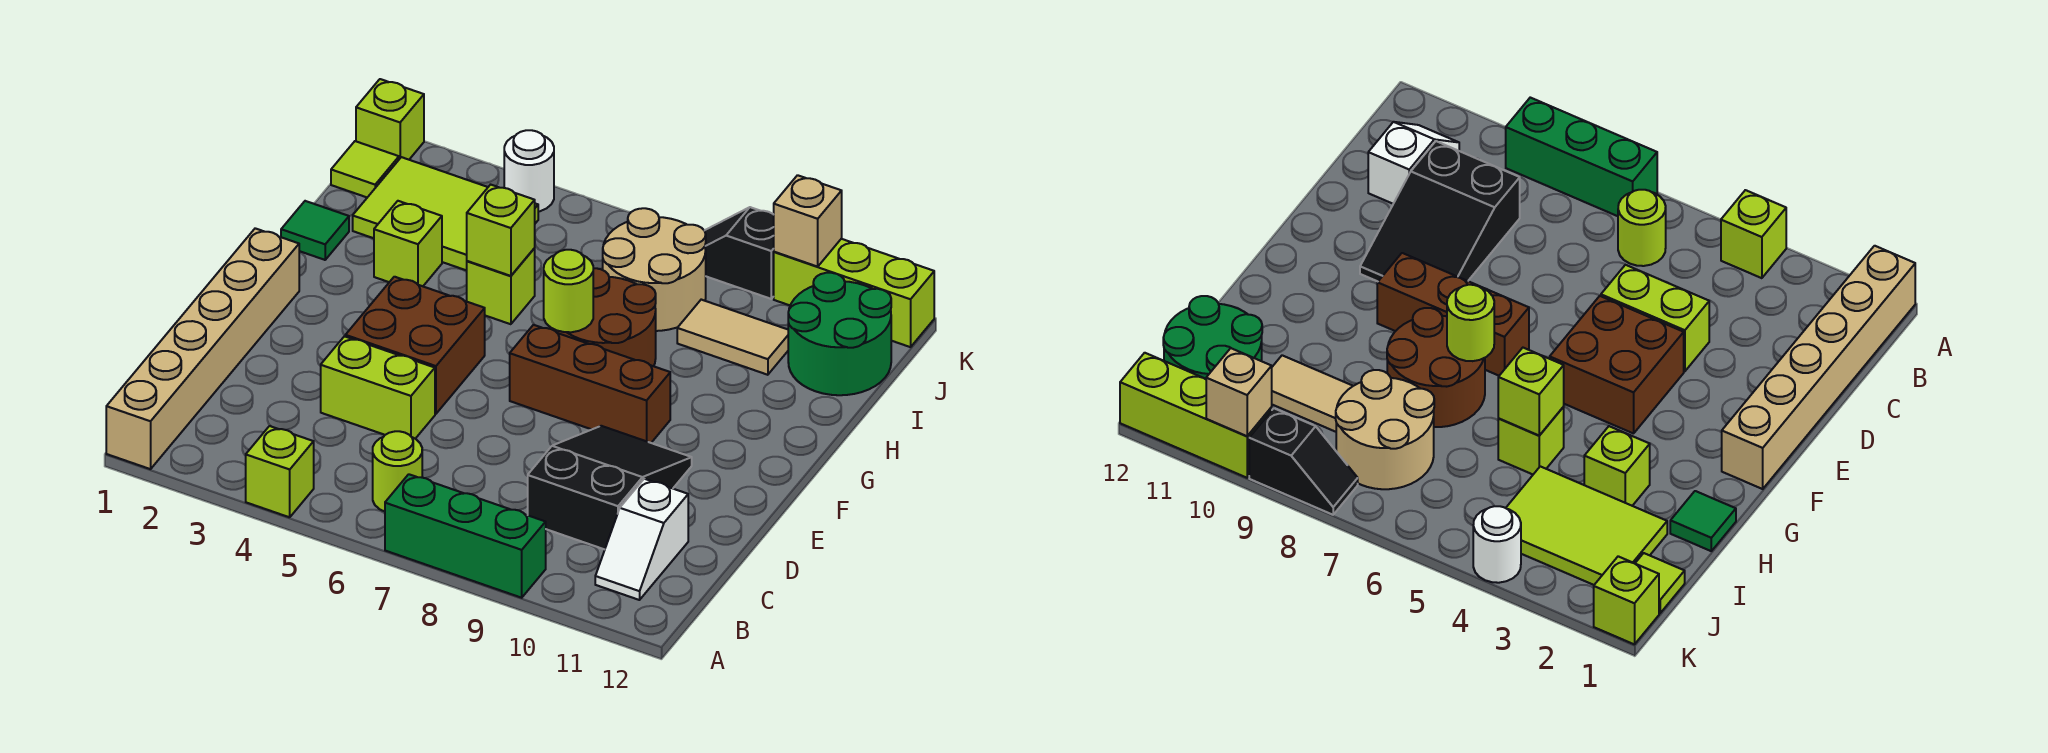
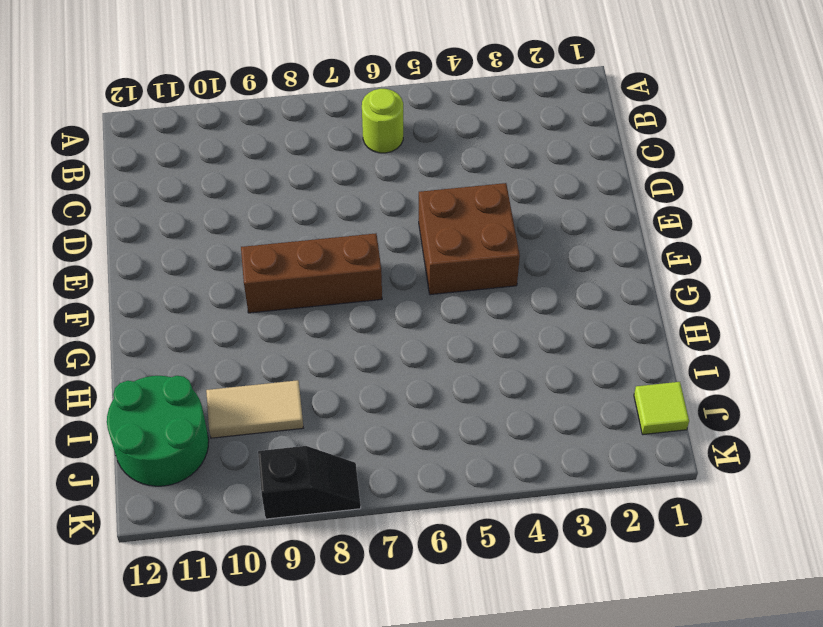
none -> tan brick A1:F1 level 1
none -> lime brick A4 level 1
none -> green brick A7:A9 level 1

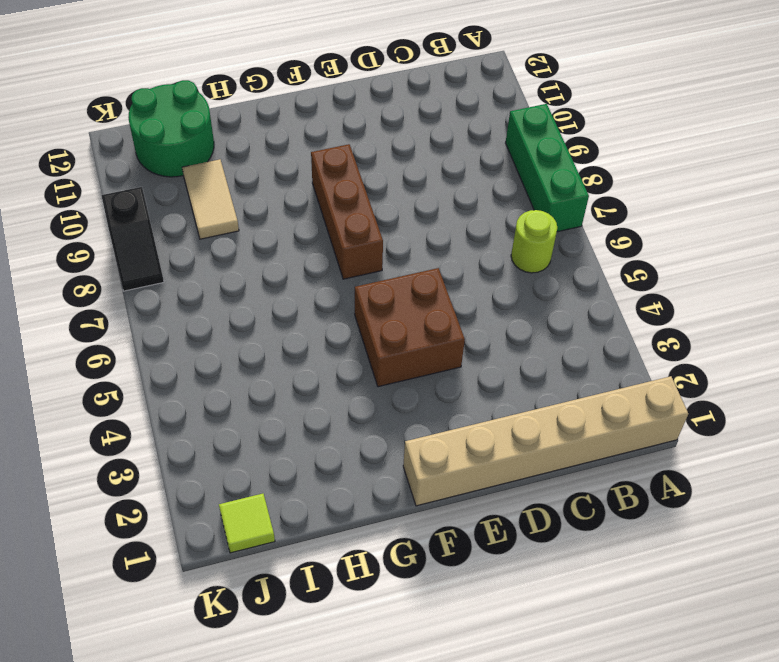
none -> lime brick A4 level 1
none -> white slope B11:C11 level 1 top C
none -> black slope C9:E10 level 1 top C

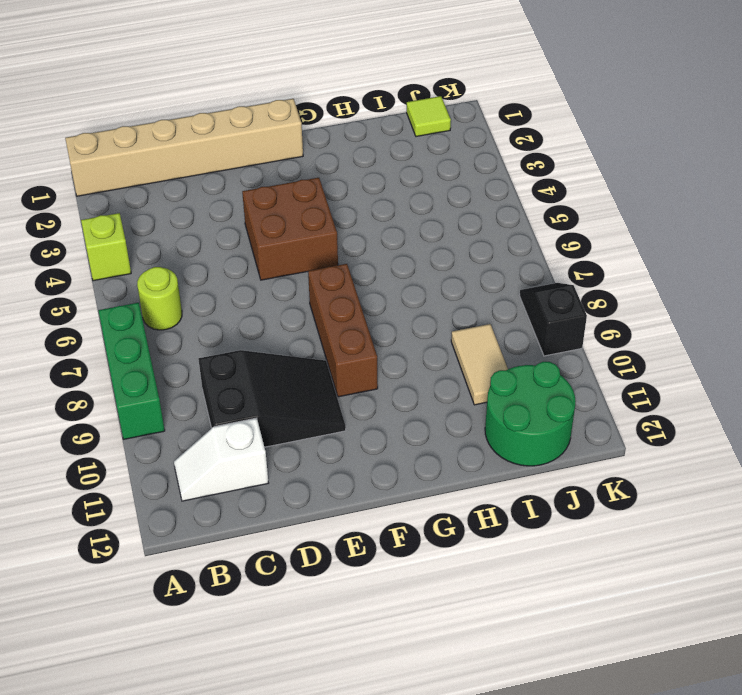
none -> lime brick D4:D5 level 1
none -> brown round brick G7:H8 level 1
none -> green tile H1 level 1

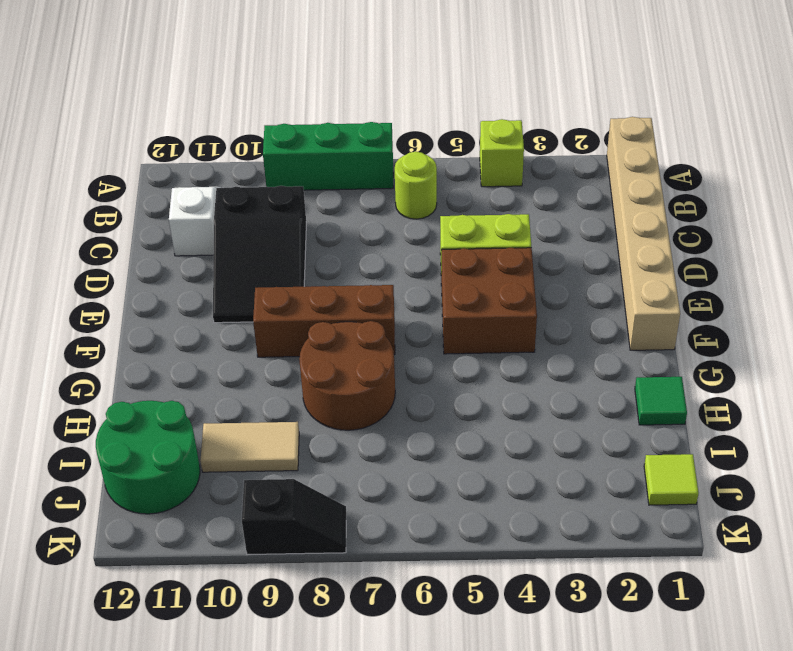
none -> lime brick H3 level 1
none -> lime brick H5 level 1
none -> lime tile I2:J4 level 1

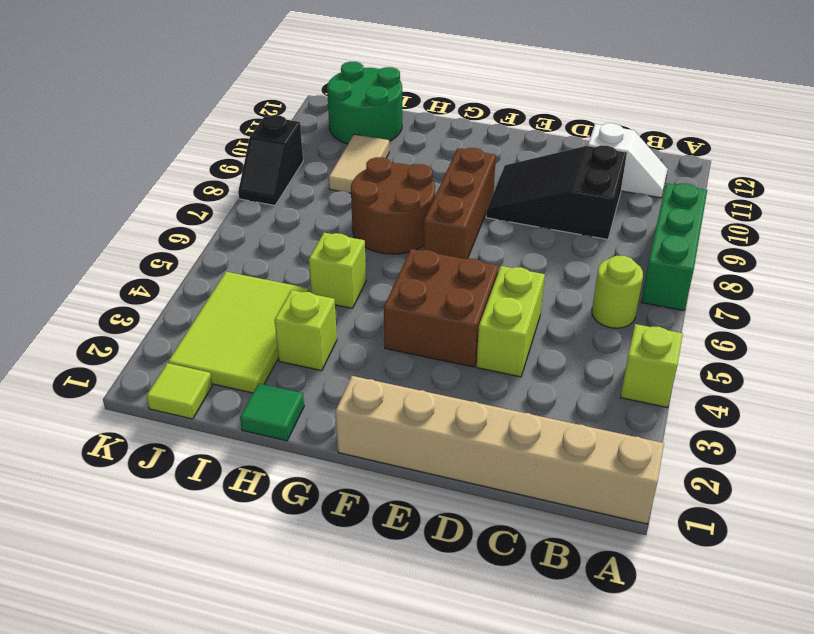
none -> tan round brick I7:J8 level 1
none -> lime brick K1 level 1
none -> white round brick K4 level 1

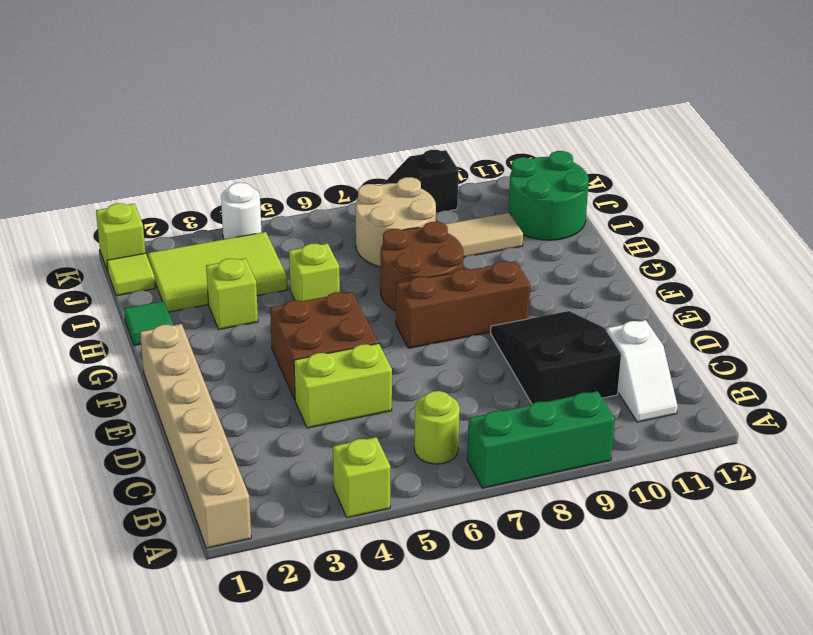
none -> lime brick K10:K12 level 1
none -> lime round brick G7 level 2
none -> lime brick H5 level 2

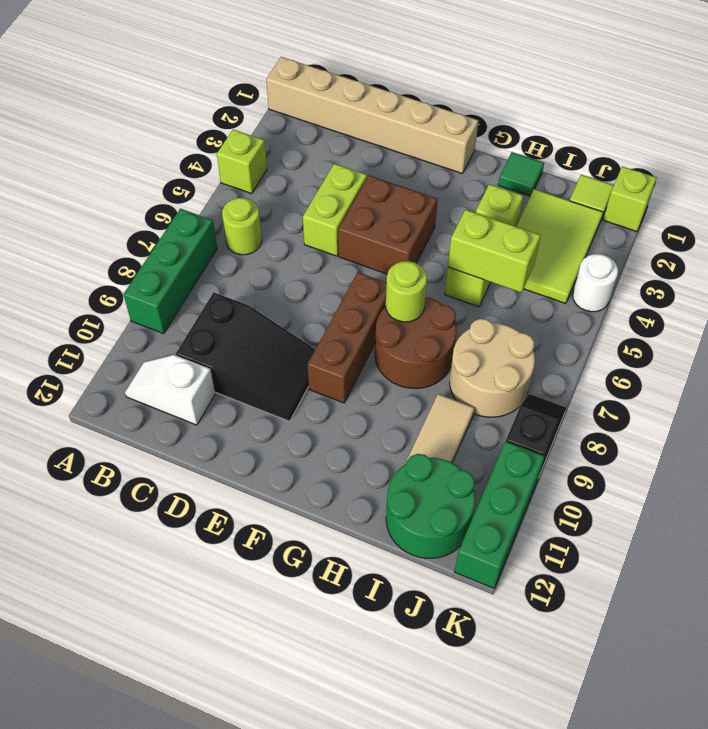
lime brick H5:I5 level 2 -> lime brick H5 level 2
green brick K10:K12 level 1 -> lime brick K10:K12 level 1
none -> tan brick K10 level 2

